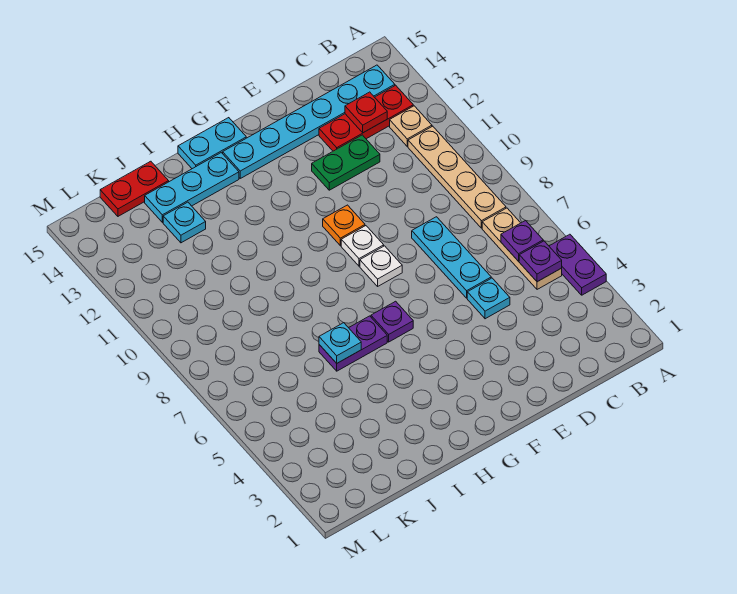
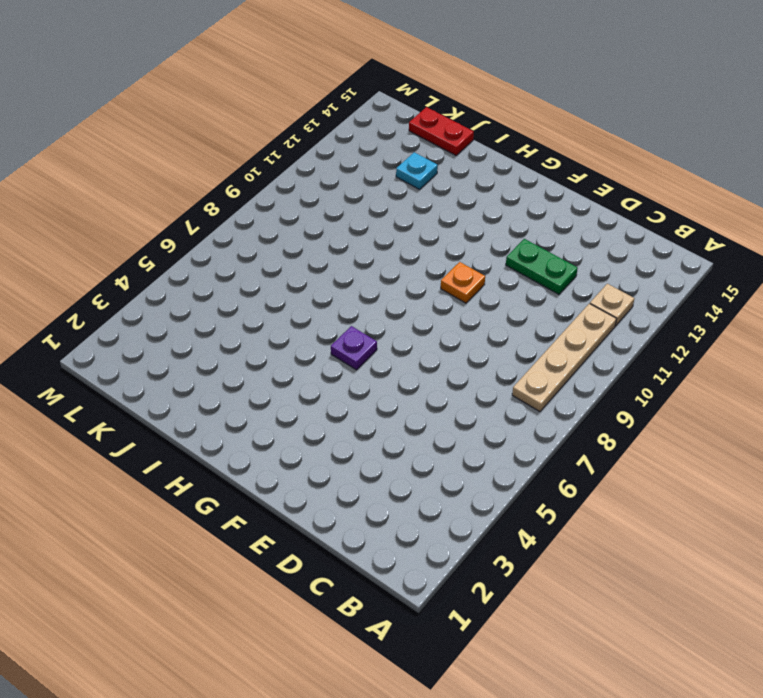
none -> purple plate A4:A5 level 1
none -> tan plate B5:B7 level 1
none -> red plate B13:D13 level 1

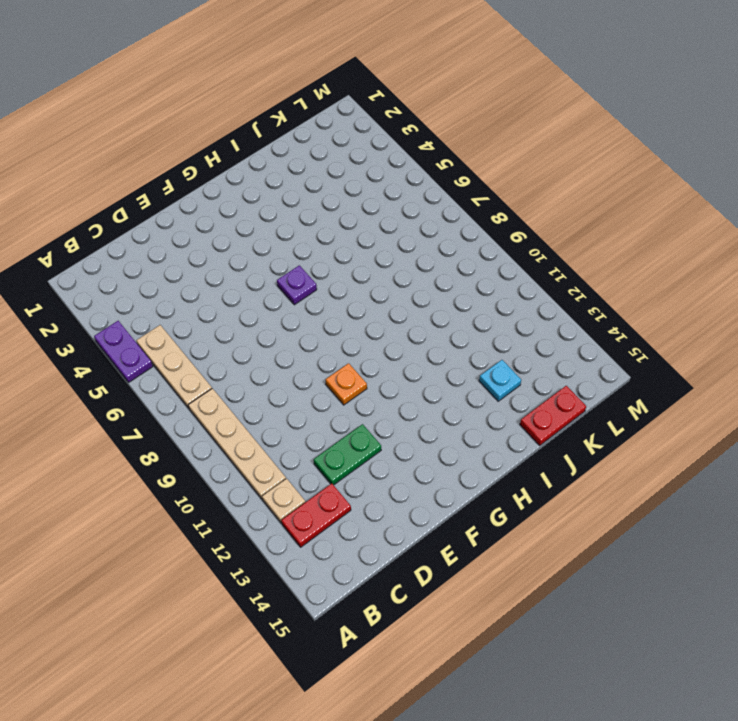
red plate B13:C13 level 1 -> red plate B13:D13 level 1
none -> cyan plate B14:G14 level 1
none -> cyan plate D5 level 1
none -> cyan plate D6:D8 level 1

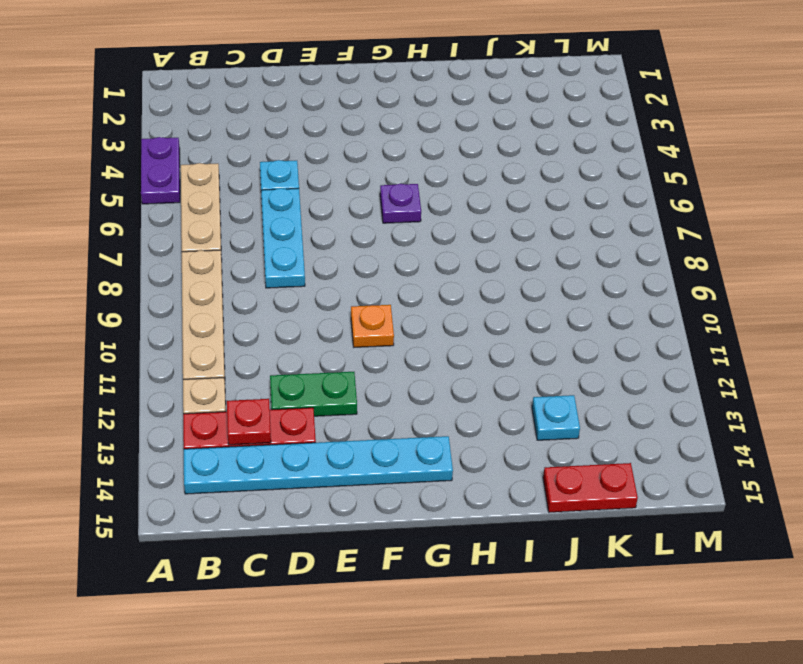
none -> white plate F8 level 1
none -> white plate F9 level 1
none -> cyan plate G15:H15 level 1

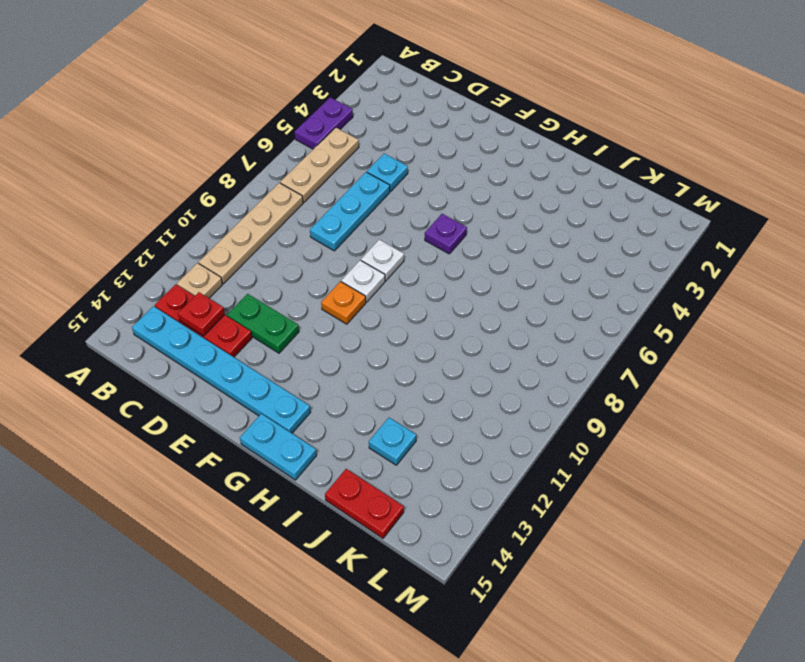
none -> purple plate H6:I6 level 1
none -> cyan plate H14:J14 level 1
none -> purple plate B5 level 2

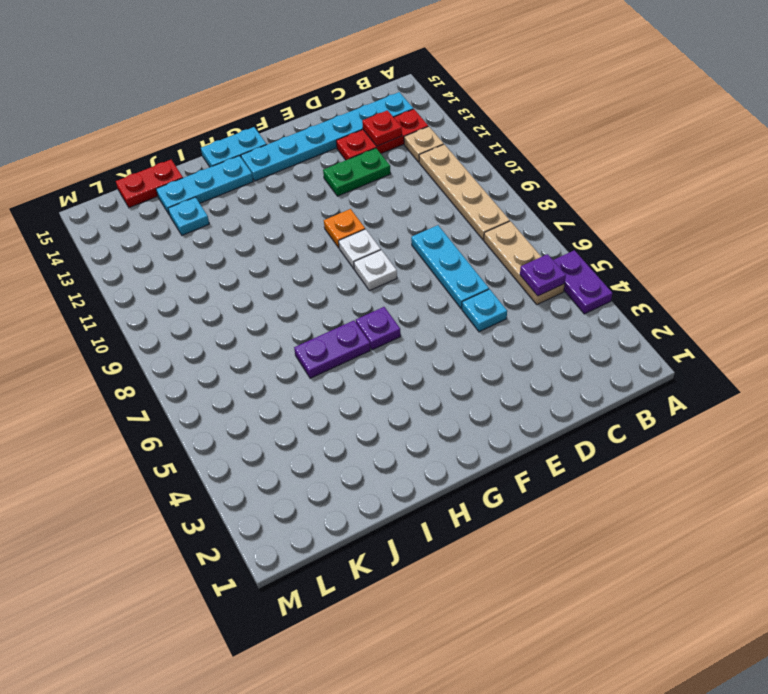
none -> purple plate B6 level 2
none -> cyan plate I6 level 2

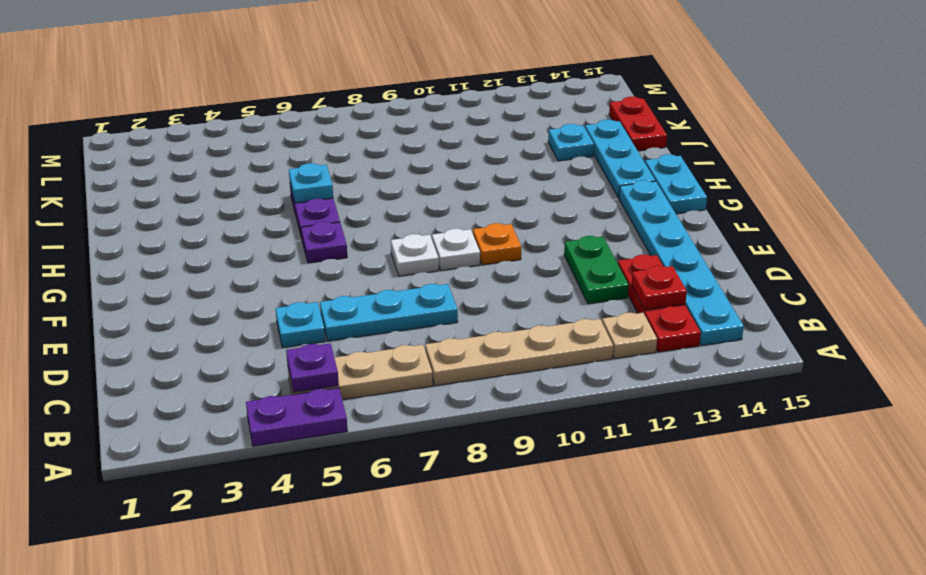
none -> purple plate B6 level 2

